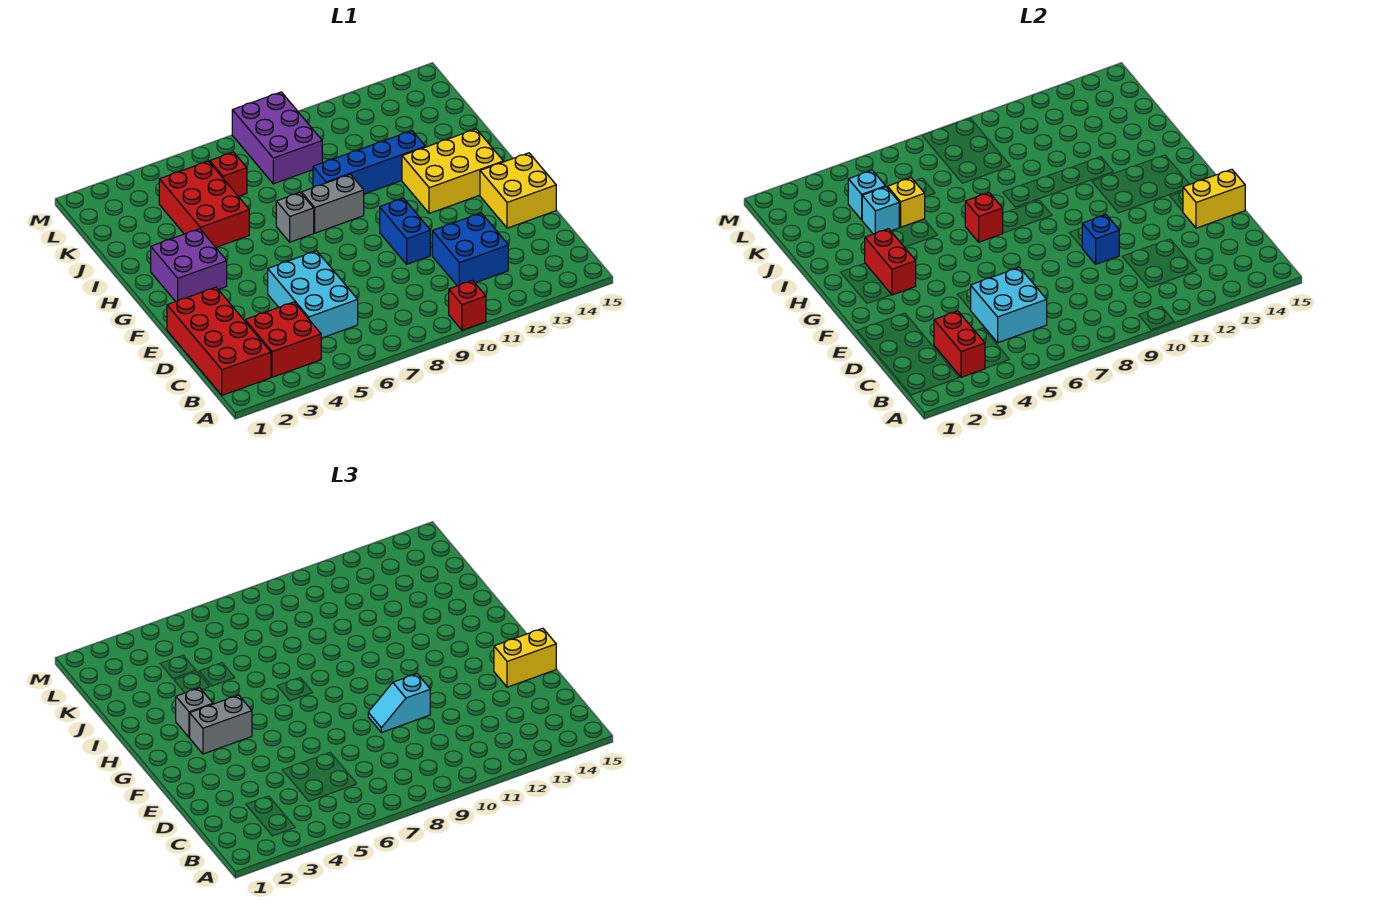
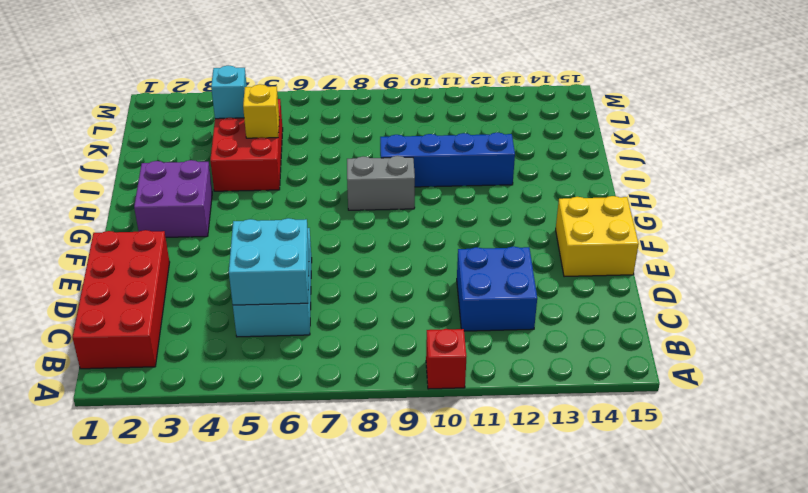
none -> red brick B3:C4 level 1
none -> blue brick E10:F10 level 1
none -> yellow brick G12:H14 level 1

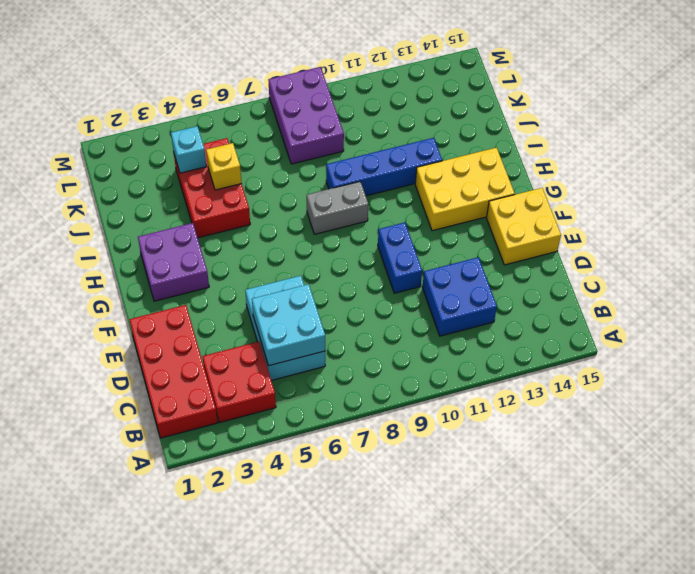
none -> red brick A10 level 1
none -> grey brick H7 level 1
none -> red brick K6 level 1

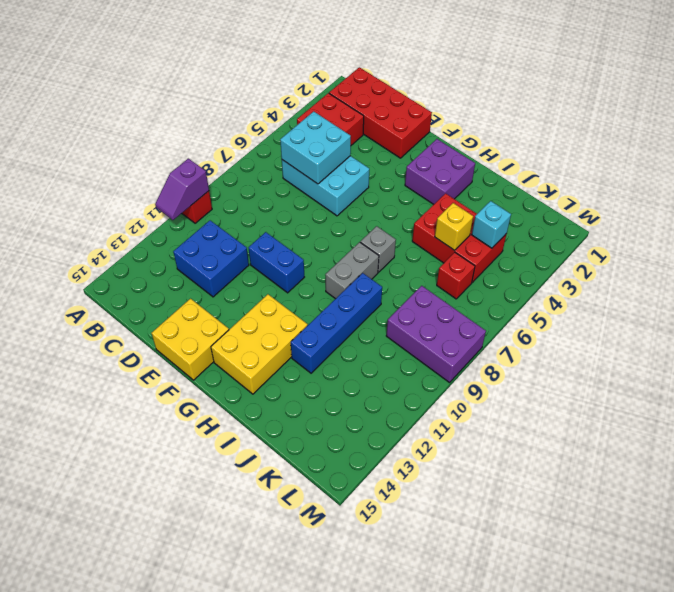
purple slope A10:A11 level 2 top 10 -> none
none -> red brick B3:C3 level 2
none -> blue brick E10 level 2
none -> yellow brick E14:E15 level 2

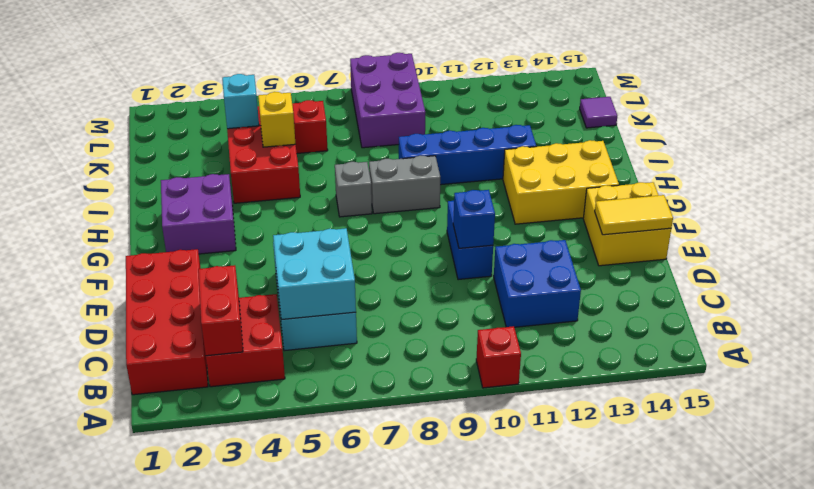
yellow tile E14:E15 level 2 -> yellow brick E14:E15 level 2
purple tile K15 level 1 -> none
none -> red brick G3:H3 level 2
none -> red brick H7 level 2
none -> cyan brick J4 level 2

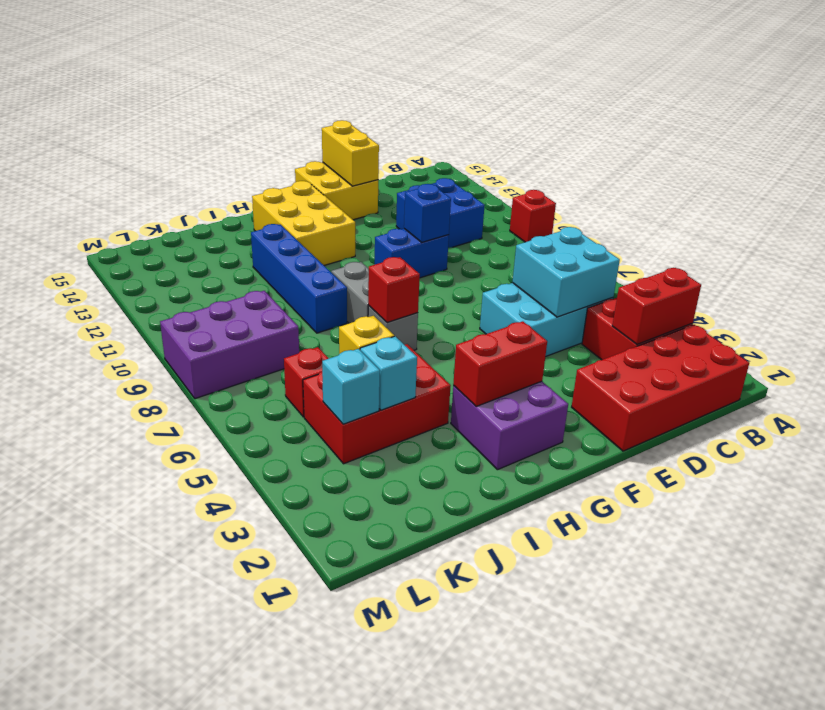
none -> cyan slope E9:E10 level 3 top 10
none -> yellow brick E14:E15 level 3
none -> grey brick G3:G4 level 3

